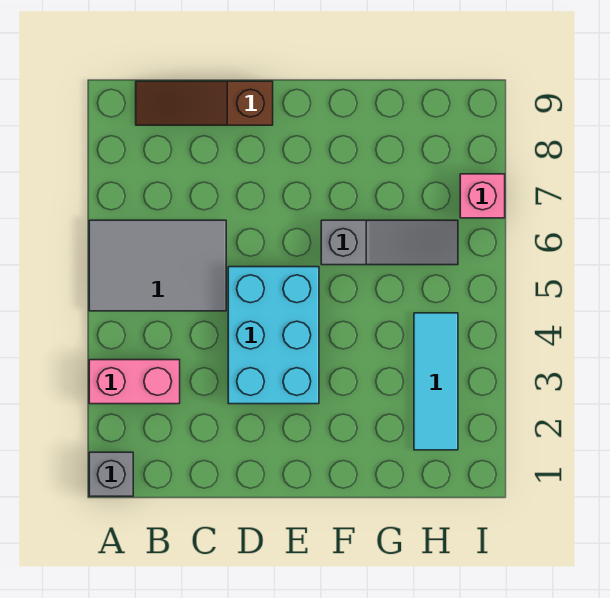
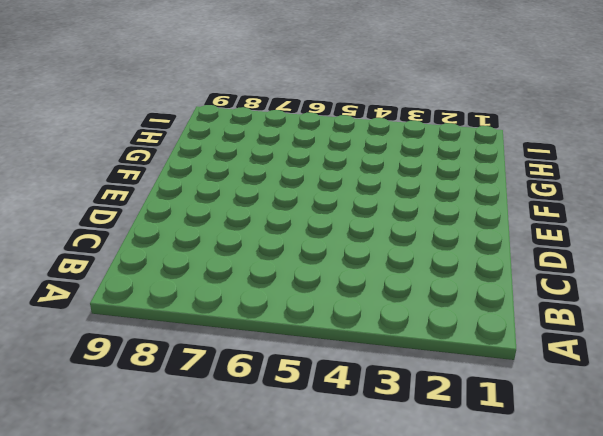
none -> grey brick A1 level 1
none -> pink brick A3:B3 level 1

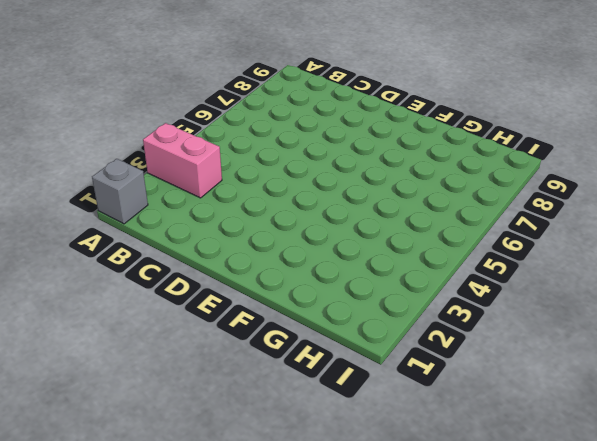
none -> grey tile A5:C6 level 1
none -> brown slope B9:D9 level 1 top D

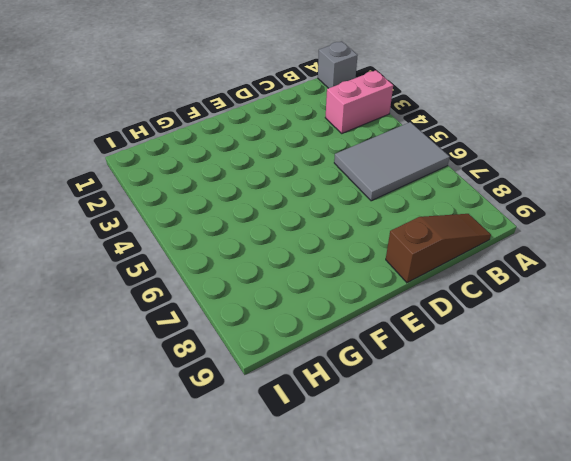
none -> cyan brick D3:E5 level 1
none -> grey slope F6:H6 level 1 top F

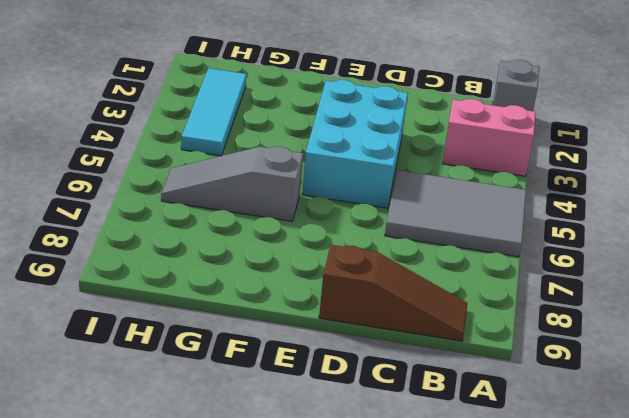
none -> pink brick I7 level 1

